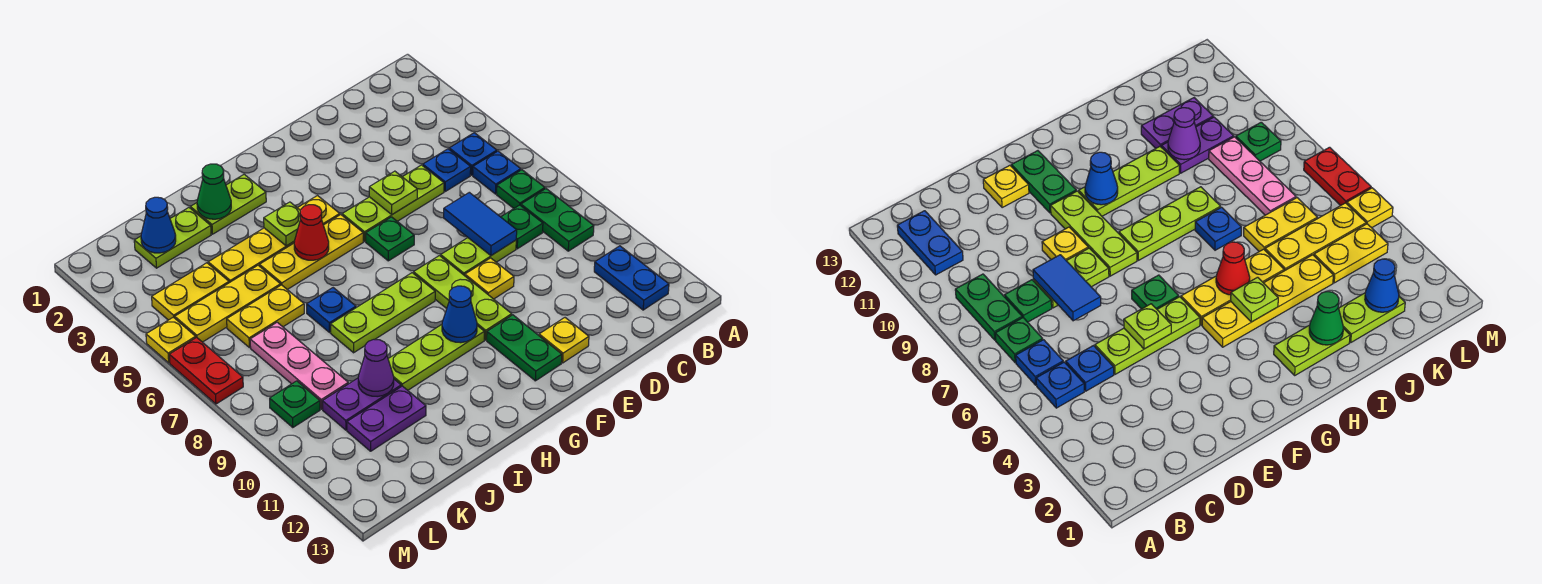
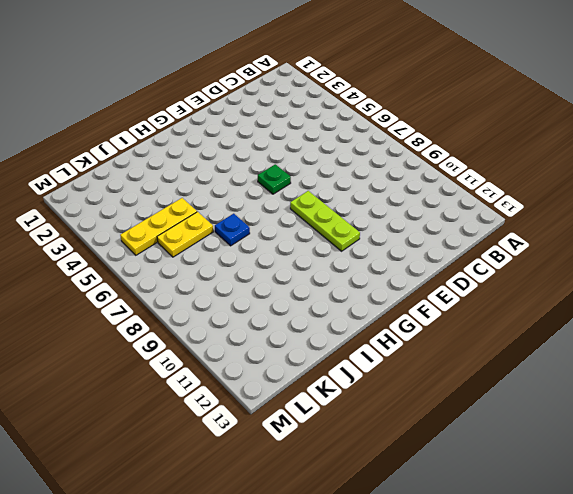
none -> blue plate B5 level 1
none -> blue plate B6 level 1
none -> green plate B7 level 1
none -> green plate B8:B9 level 1

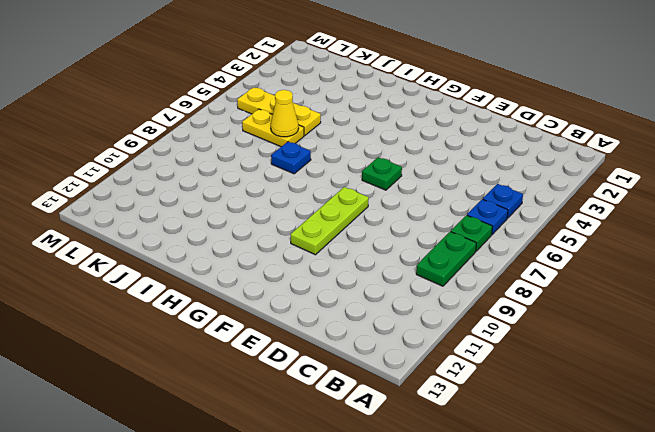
yellow cone J6 level 2 -> none
none -> blue plate B11:B12 level 1
none -> blue plate C5 level 1
none -> green plate C8 level 1
none -> lime plate D5:F5 level 1

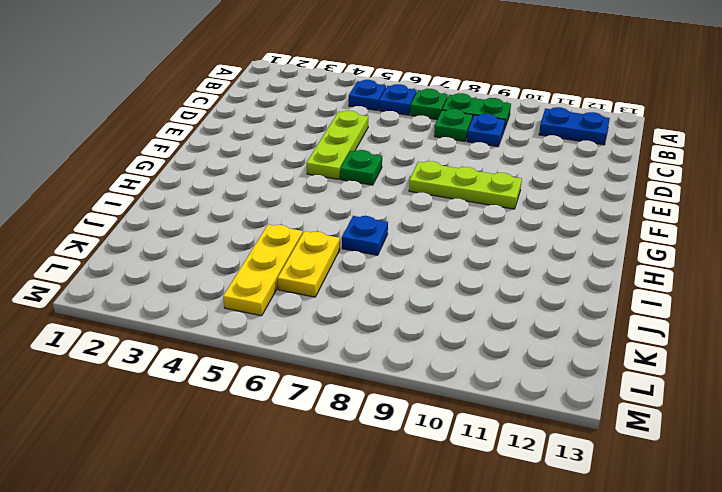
blue plate C9 level 1 -> blue plate C5 level 1
none -> lime plate D8:E8 level 1
none -> yellow plate E9 level 1
none -> yellow plate E12 level 1
none -> green plate F11:F12 level 1

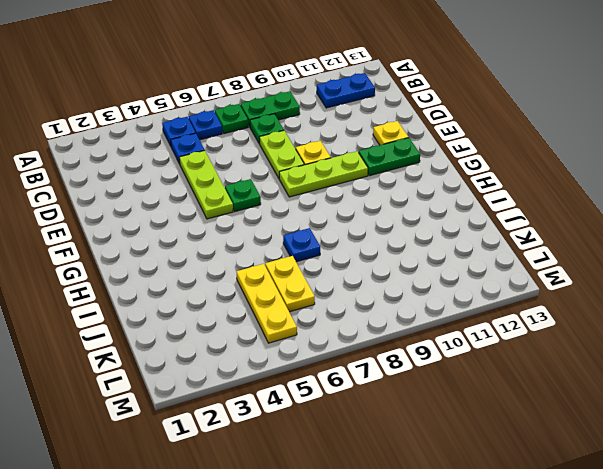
none -> yellow plate G4:J4 level 1
none -> yellow plate G5:I5 level 1
none -> lime plate G8:I8 level 1
none -> lime plate G10:I10 level 1

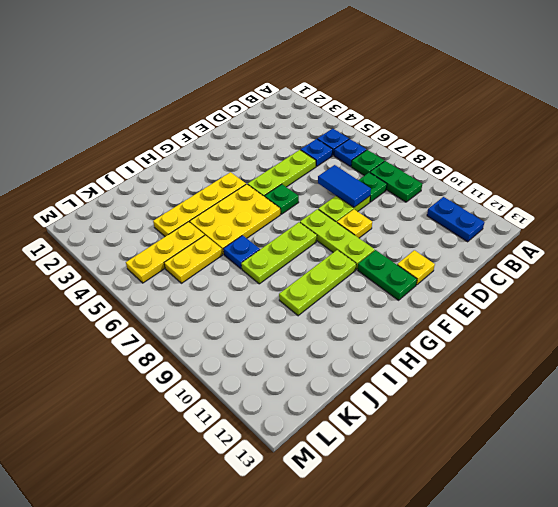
yellow plate G5:I6 level 1 -> yellow plate G5:I5 level 1
none -> lime plate H2:I2 level 1
none -> lime plate J2:K2 level 1
none -> purple plate J10:K10 level 1
none -> purple plate J11:K11 level 1

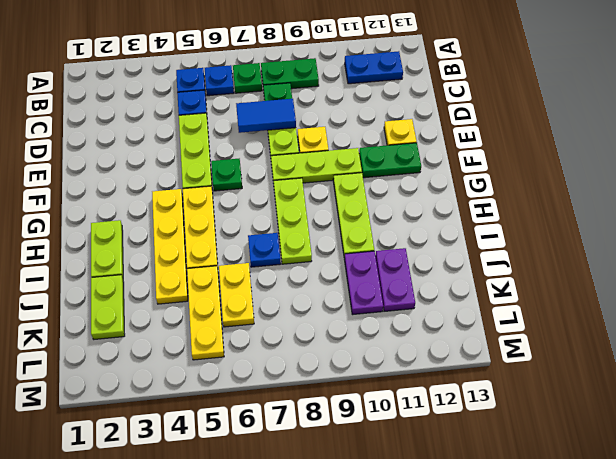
none -> yellow plate K4:L4 level 1
none -> pink plate K7:K9 level 1
none -> green plate L9 level 1
none -> yellow plate M5 level 1

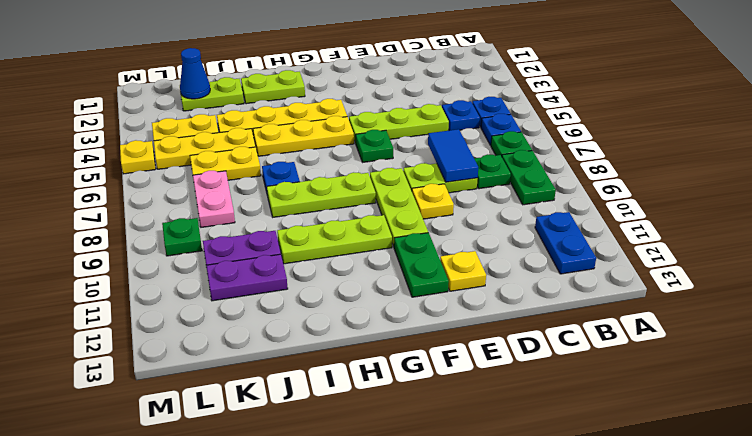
pink plate K7:K8 level 1 -> pink plate K7:K9 level 1
none -> red plate M6:M7 level 1
none -> lime plate E5 level 2
none -> blue cone G10 level 2
none -> lime plate H4 level 2

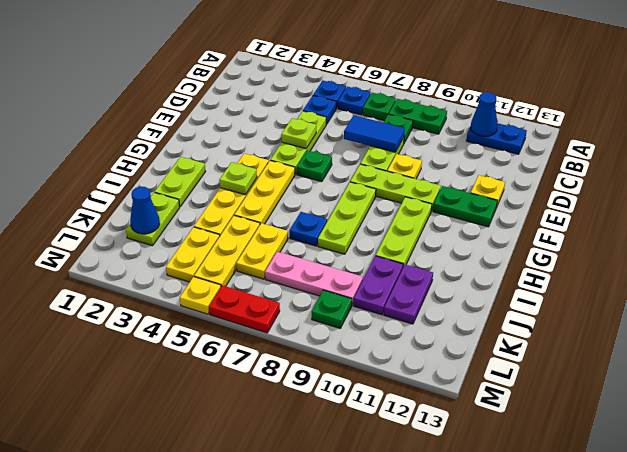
blue cone B11 level 2 -> blue cone G10 level 2
none -> red cone H5 level 2
none -> green cone I2 level 2
none -> purple cone J10 level 2

